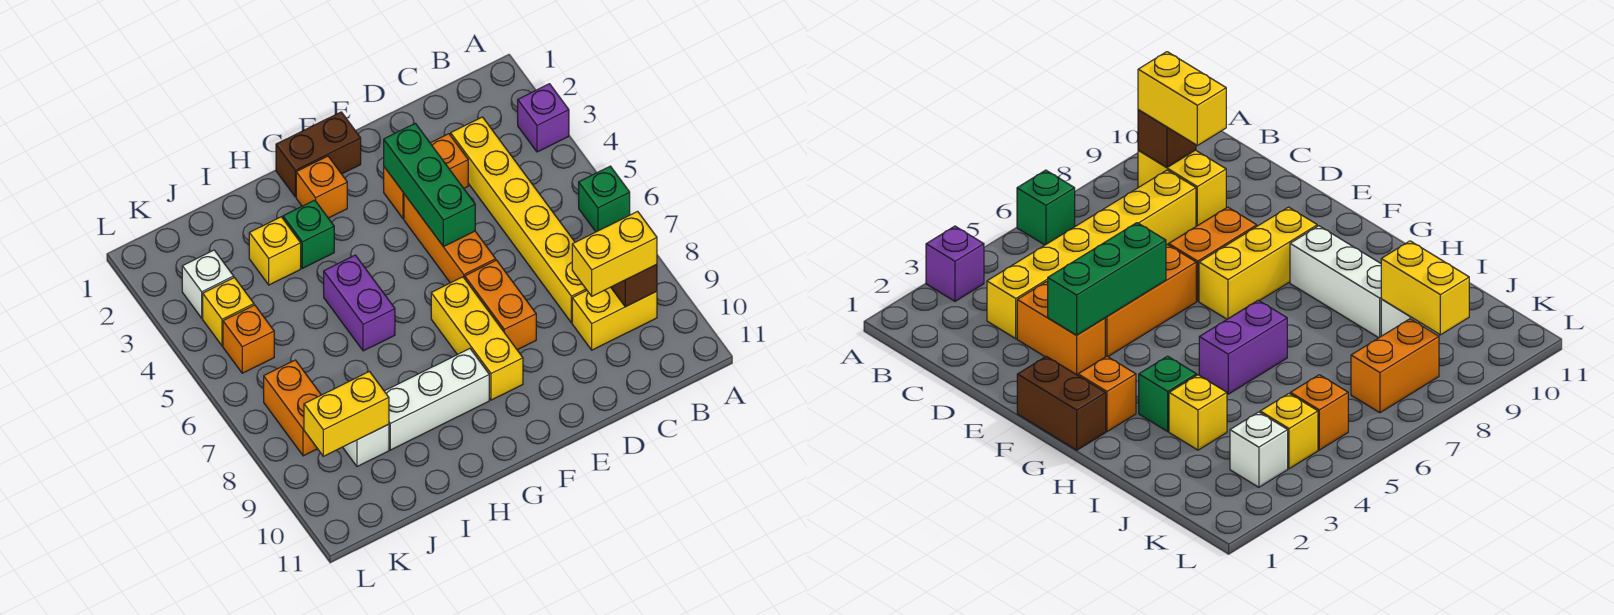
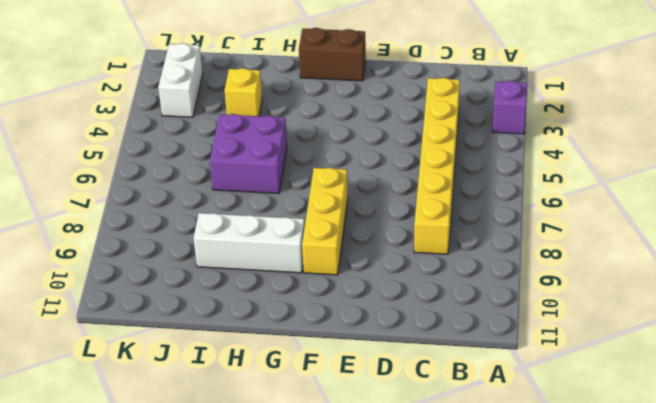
purple brick H5:I6 level 1 -> purple brick H5:H6 level 1
white brick K2:K3 level 1 -> white brick K3 level 1
none -> green brick A6 level 1
none -> yellow brick B9:C9 level 1
none -> orange brick D3:E3 level 1

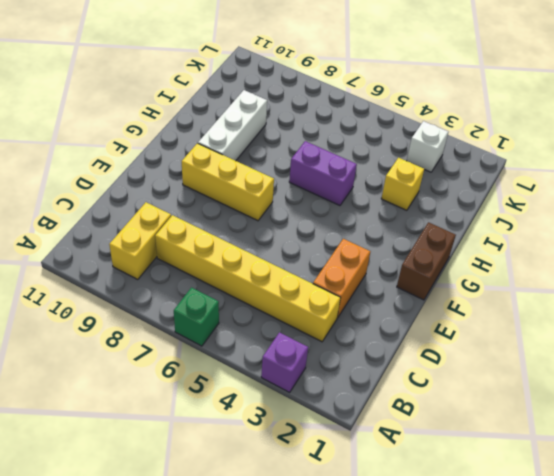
none -> orange brick E4:E6 level 1
none -> orange brick E7:E8 level 1
none -> orange brick G2 level 1

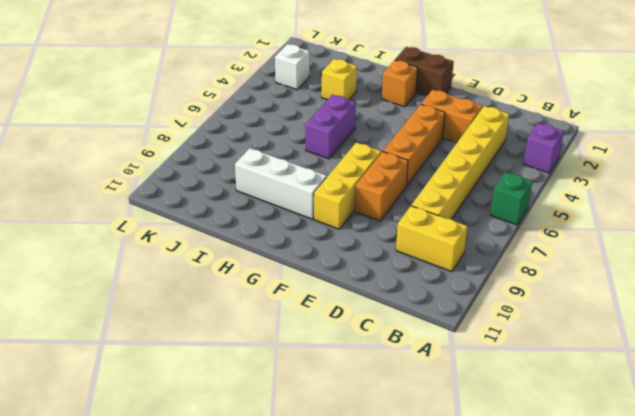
none -> green brick H3 level 1
none -> white brick J9 level 1
none -> yellow brick K4 level 1

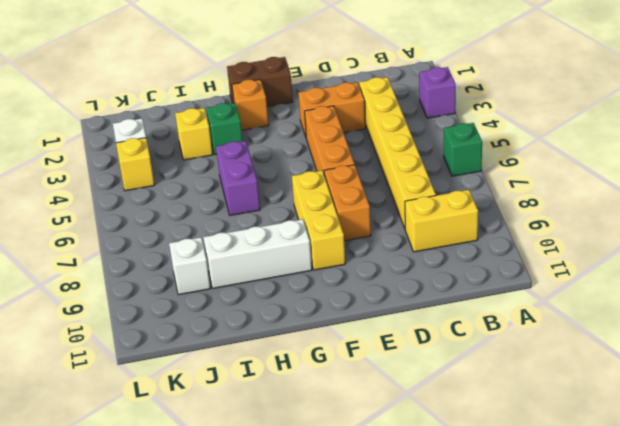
none -> orange brick K5 level 1
none -> orange brick K7:K8 level 1
none -> brown brick B9 level 2

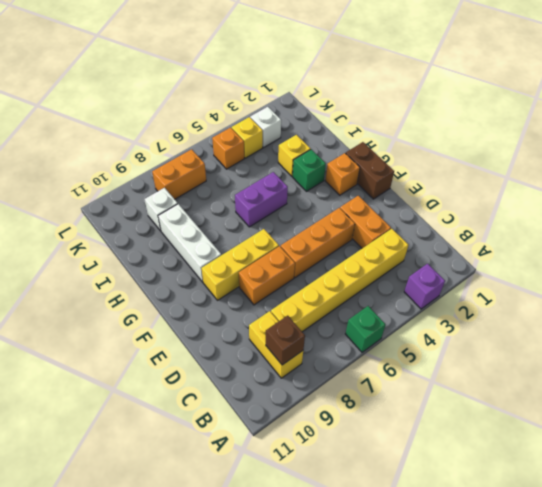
none -> green brick E3:E5 level 2
none -> yellow brick J9:K9 level 2
none -> yellow brick B9:C9 level 3

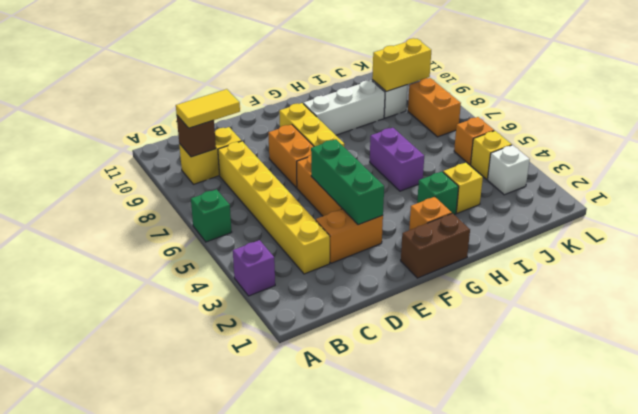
yellow tile B9:C9 level 3 -> yellow brick B9:C9 level 3

